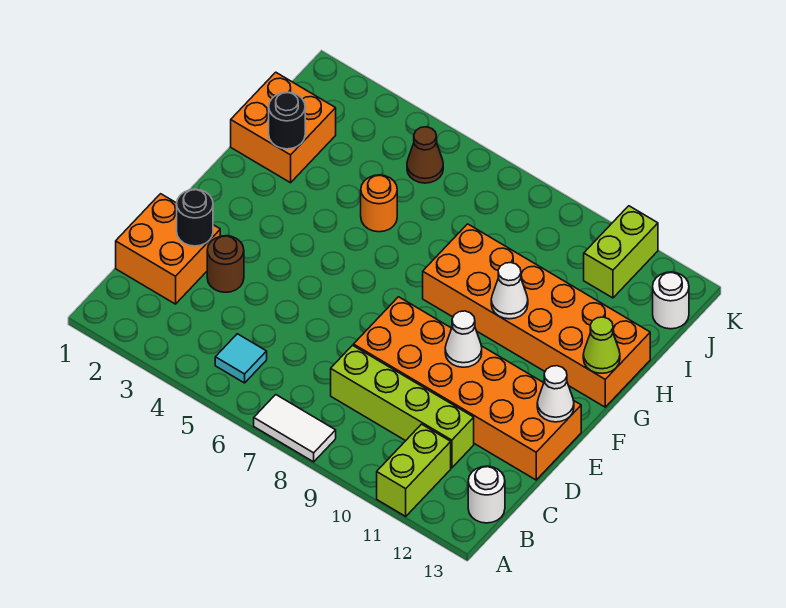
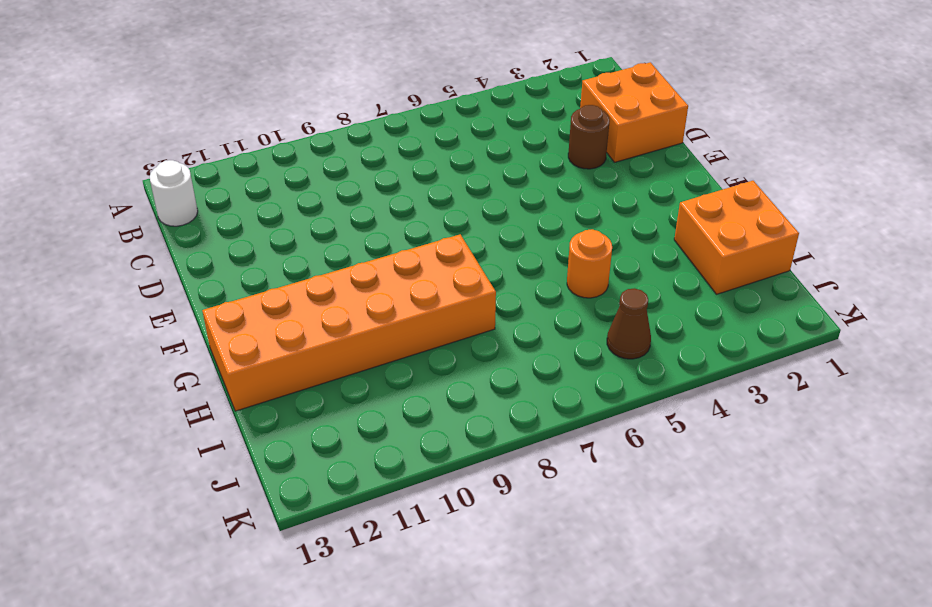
none -> white tile A7:A8 level 1
none -> lime brick A11:B11 level 1
none -> cyan tile B5 level 1

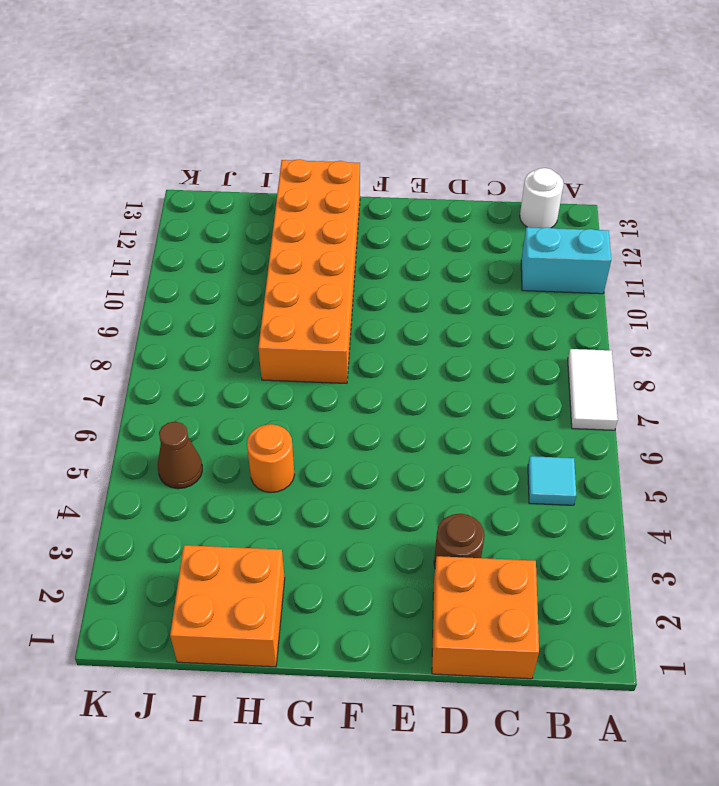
cyan brick A11:B11 level 1 -> lime brick A11:B11 level 1
none -> lime brick C8:C11 level 1
none -> orange brick D8:E13 level 1
none -> lime brick J11:K11 level 1

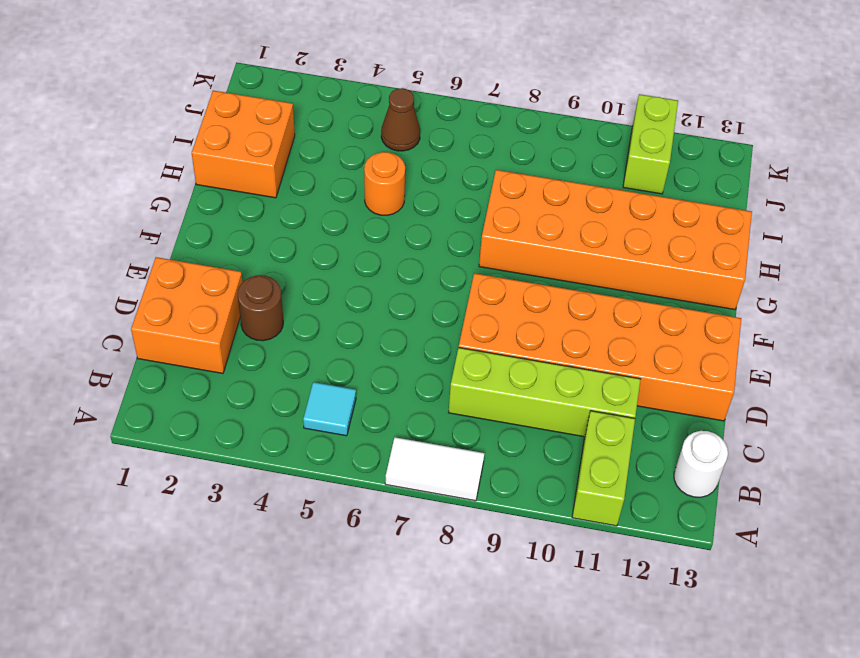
none -> white round brick J13 level 1
none -> black round brick D2 level 2
none -> white cone E10 level 2

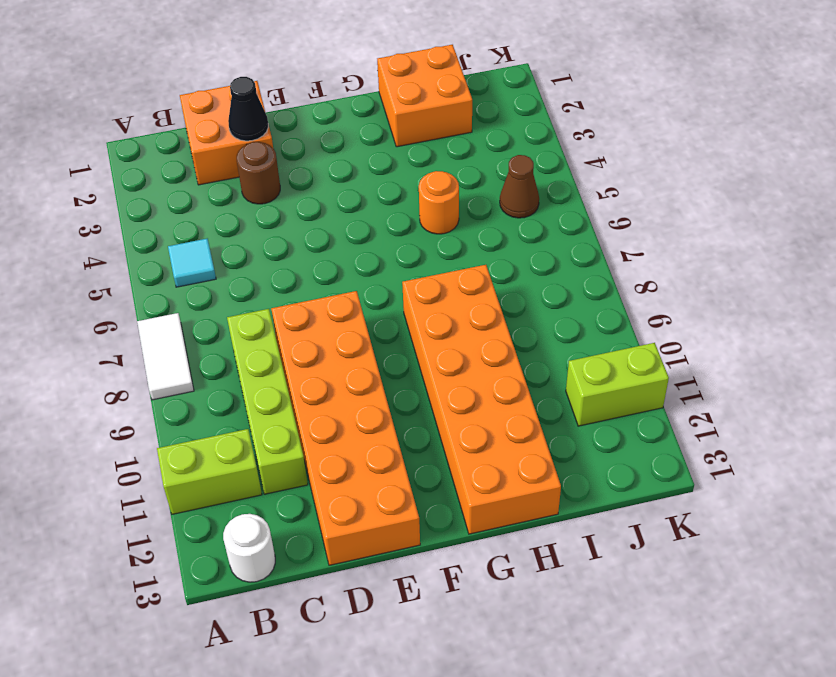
black cone D2 level 2 -> black round brick D2 level 2
none -> white round brick J13 level 1
none -> white cone E10 level 2
none -> white cone E13 level 2

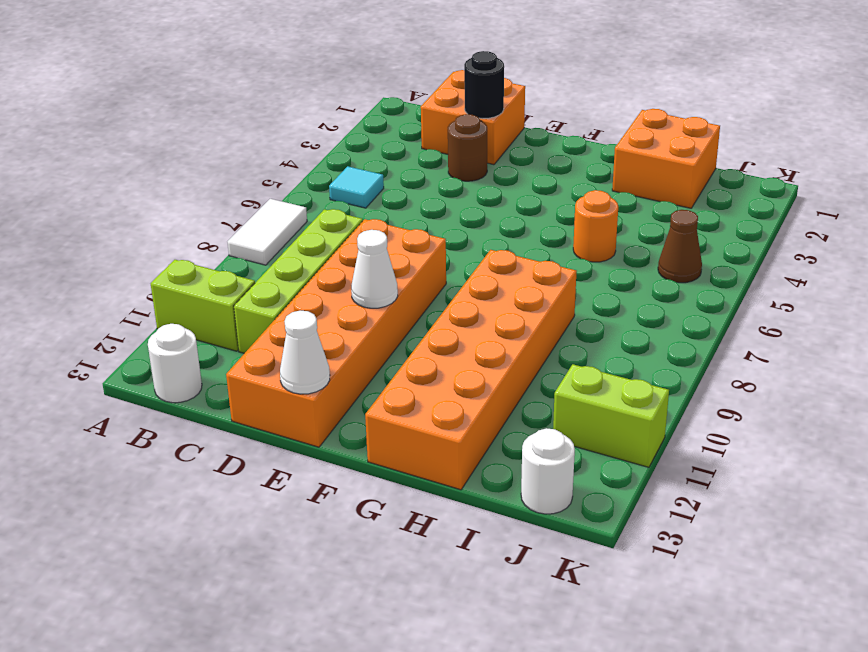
none -> white cone G10 level 2
none -> lime cone G13 level 2
none -> black round brick H2 level 2

